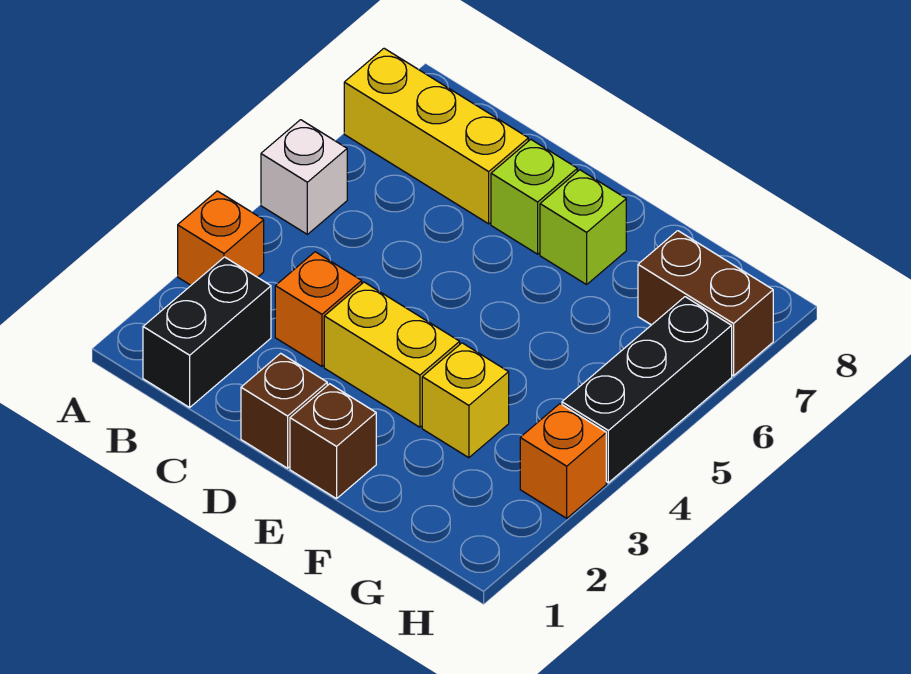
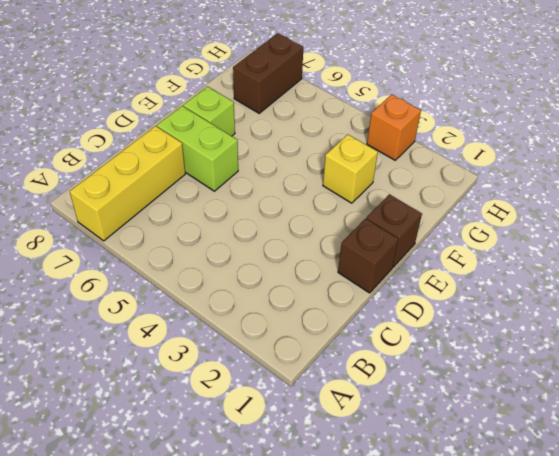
lime brick D6:D7 level 1 -> lime brick D7 level 1
none -> orange brick A3 level 1
none -> white brick A5 level 1
none -> black brick B1:B2 level 1

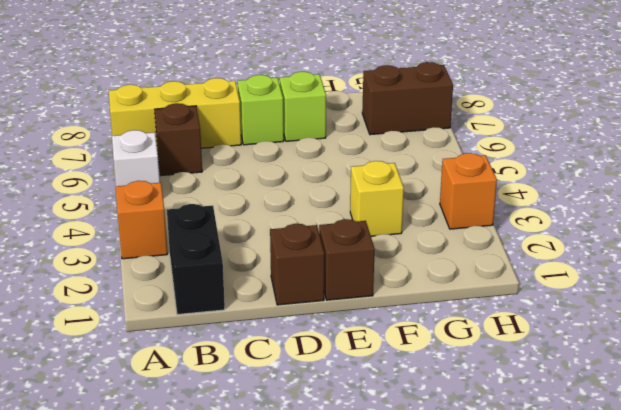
brown brick B6 level 1 -> none
none -> orange brick C3 level 1
none -> yellow brick D3:E3 level 1
none -> black brick H4:H6 level 1

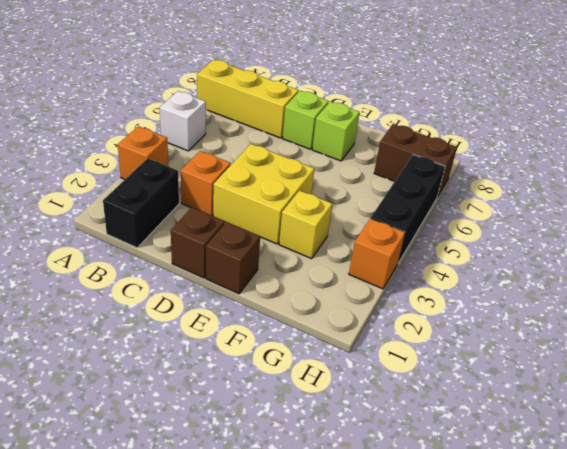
yellow brick D3:E4 level 1 -> yellow brick D3:E3 level 1

